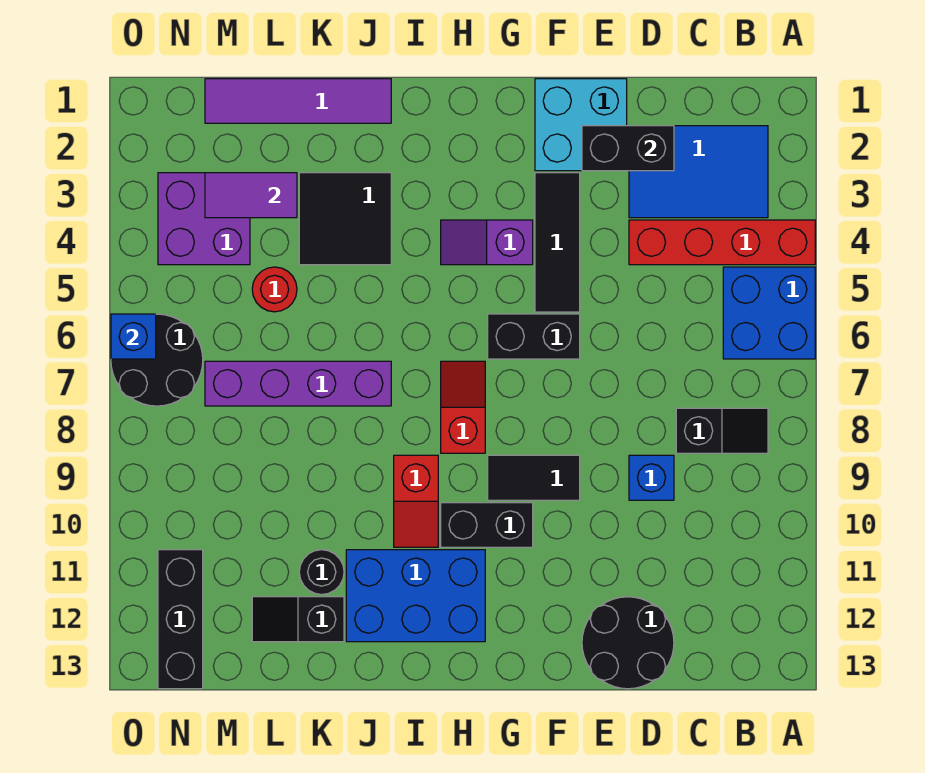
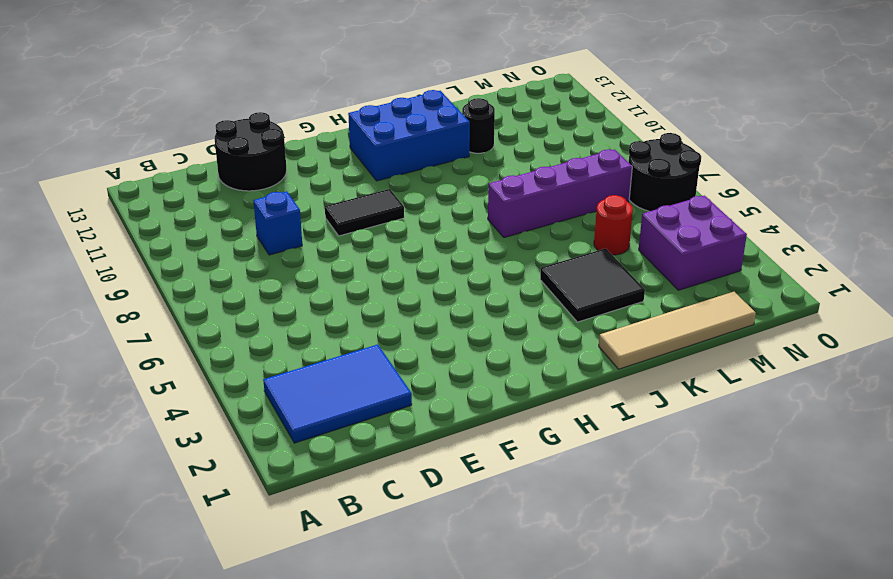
tan tile J1:M1 level 1 -> purple tile J1:M1 level 1
none -> red brick A4:D4 level 1
none -> blue brick A5:B6 level 1
none -> black slope B8:C8 level 1 top C

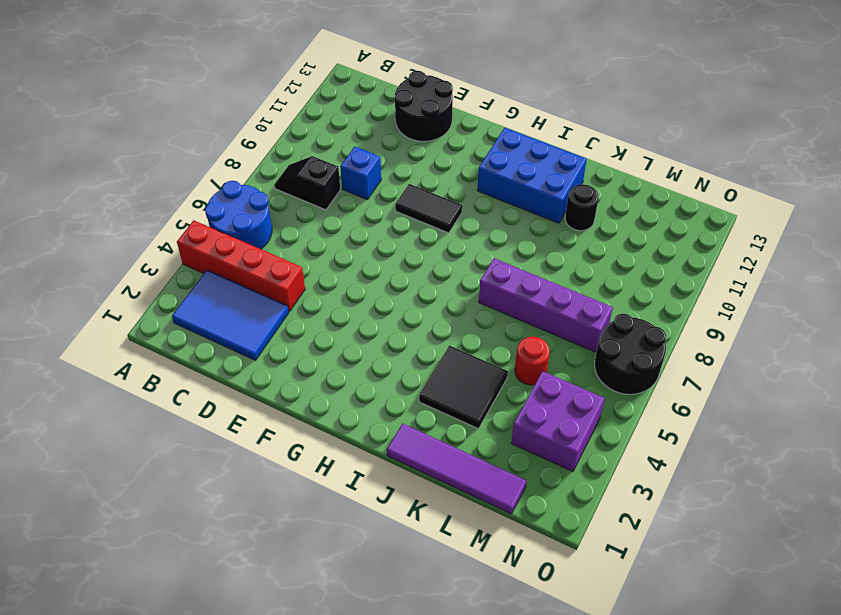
blue round brick A5:B6 level 1 -> blue brick A5:B6 level 1
none -> cyan brick E1:F2 level 1
none -> black tile F3:F5 level 1
none -> black brick F6:G6 level 1

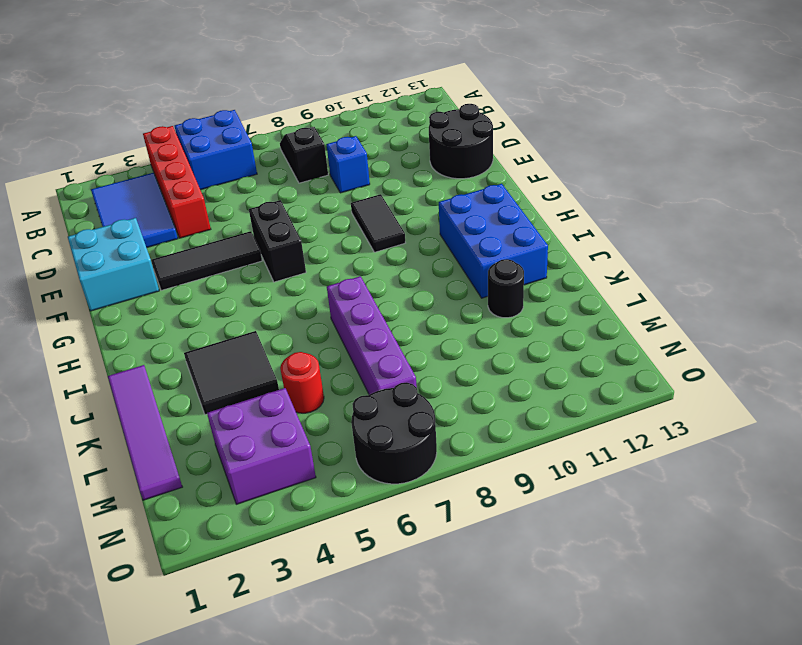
none -> purple slope G4:H4 level 1 top G
none -> black brick G10:H10 level 1
none -> red slope H7:H8 level 1 top 8

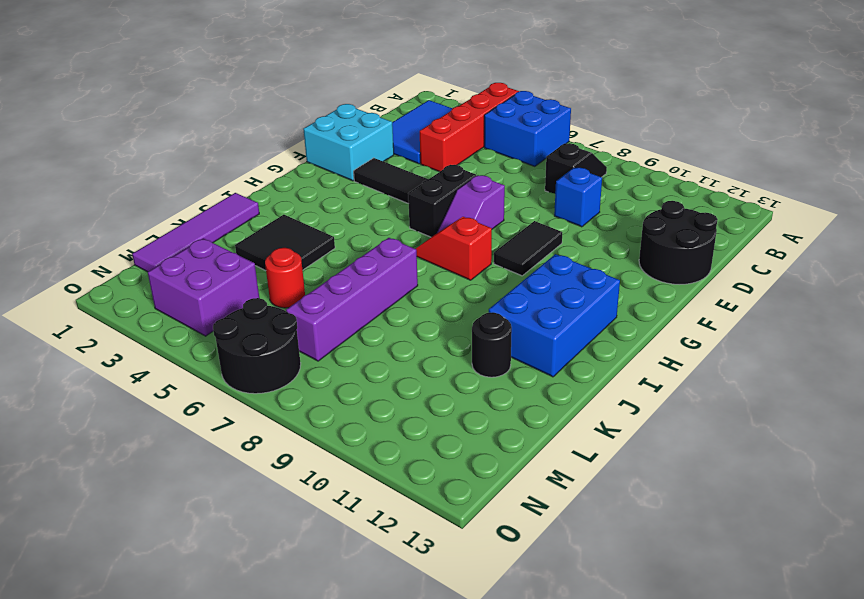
purple slope F7:G7 level 1 top F -> purple slope G4:H4 level 1 top G
none -> black brick G10:H10 level 1
none -> red slope I9:I10 level 1 top 9
none -> black slope K12:L12 level 1 top K

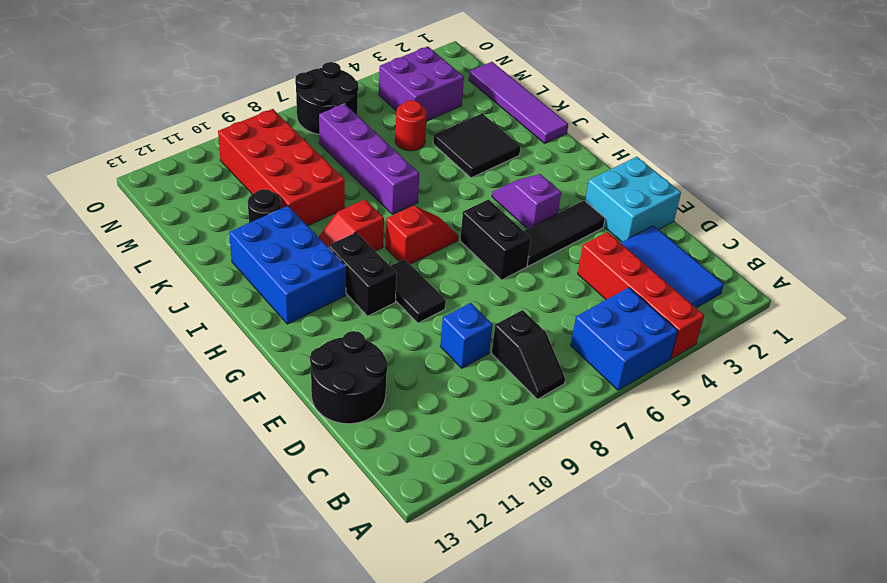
red brick K9:N10 level 1 -> none
none -> black slope K12:L12 level 1 top K
none -> black brick N11:N13 level 1
none -> black brick D2:E2 level 2

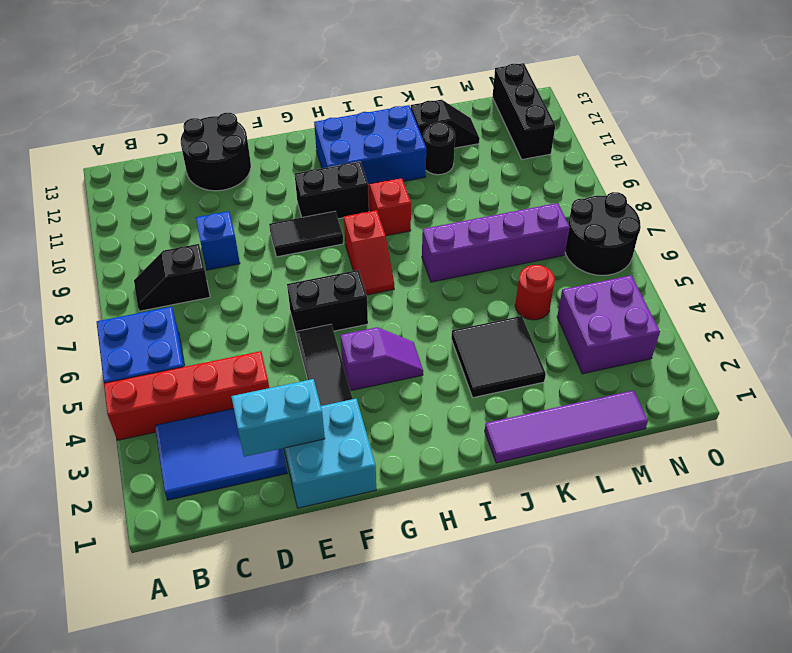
cyan brick D2:E2 level 2 -> black brick D2:E2 level 2
none -> purple tile L3:M3 level 2
none -> blue brick O6 level 2

